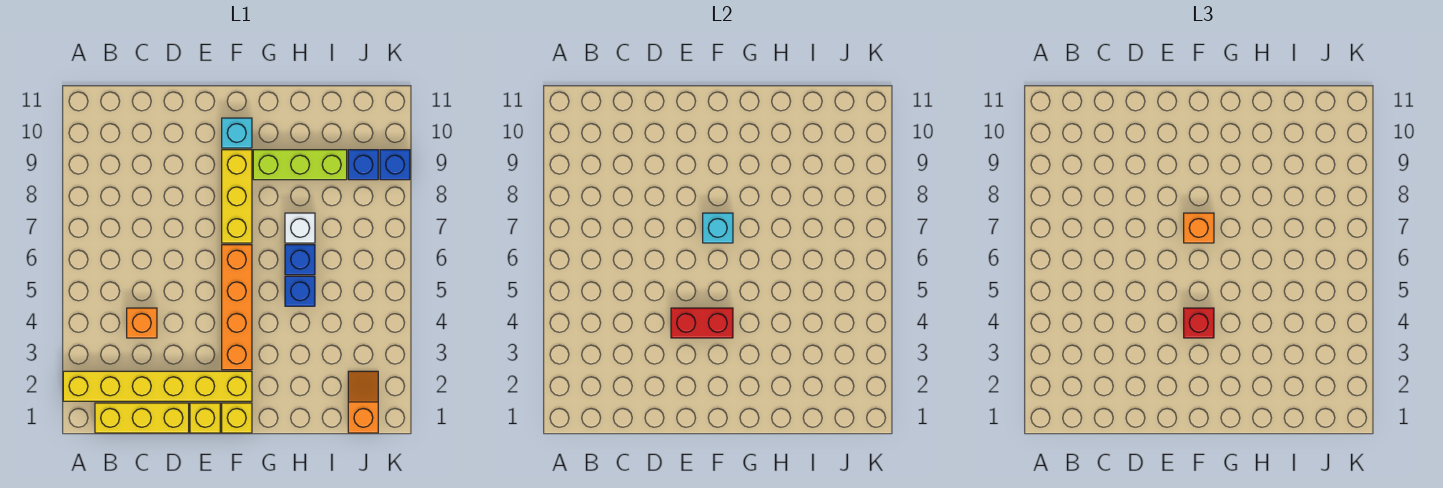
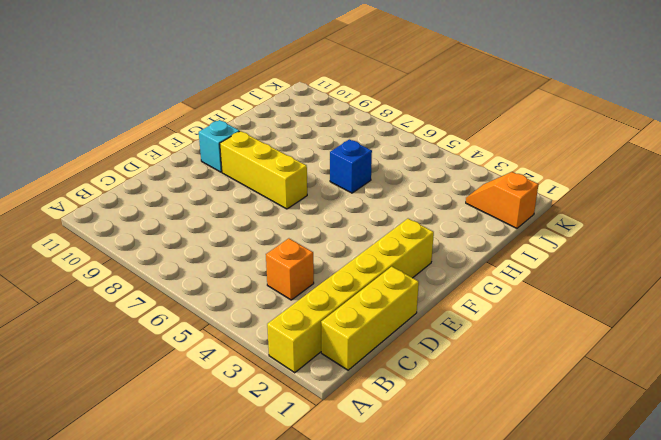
none -> yellow brick E1 level 1
none -> yellow brick F1 level 1
none -> orange brick F3:F6 level 1

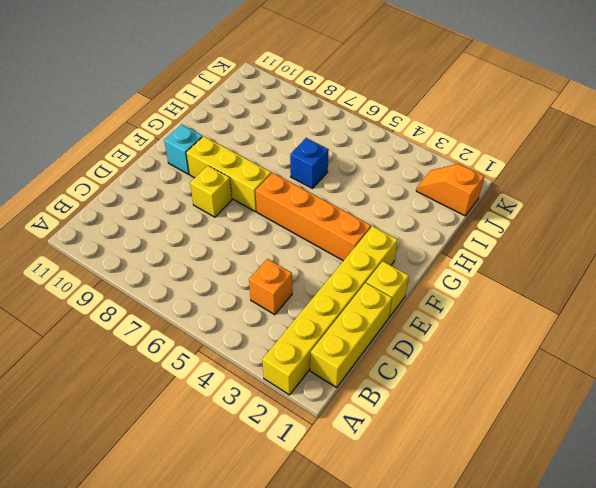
yellow brick E8 level 1 -> yellow brick F1 level 1
none -> lime brick G9:I9 level 1
none -> blue brick H5 level 1
none -> white brick H7 level 1

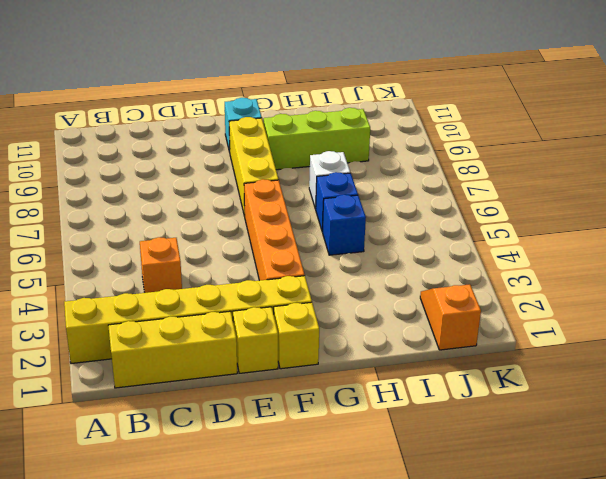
none -> blue brick J9 level 1
none -> blue brick K9 level 1
none -> red brick E4:F4 level 2

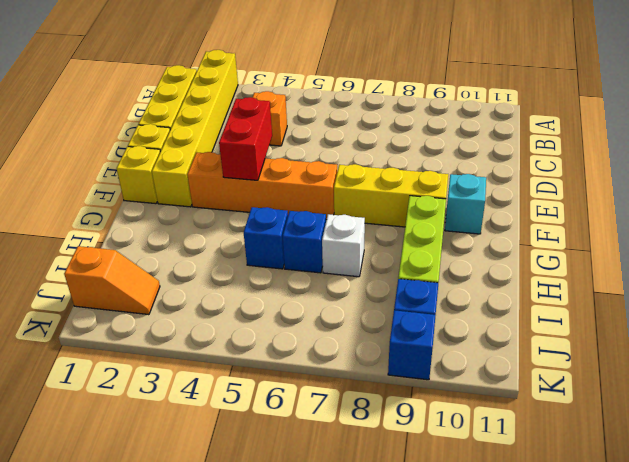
none -> cyan brick F7 level 2
none -> red brick F4 level 3
none -> orange brick F7 level 3

